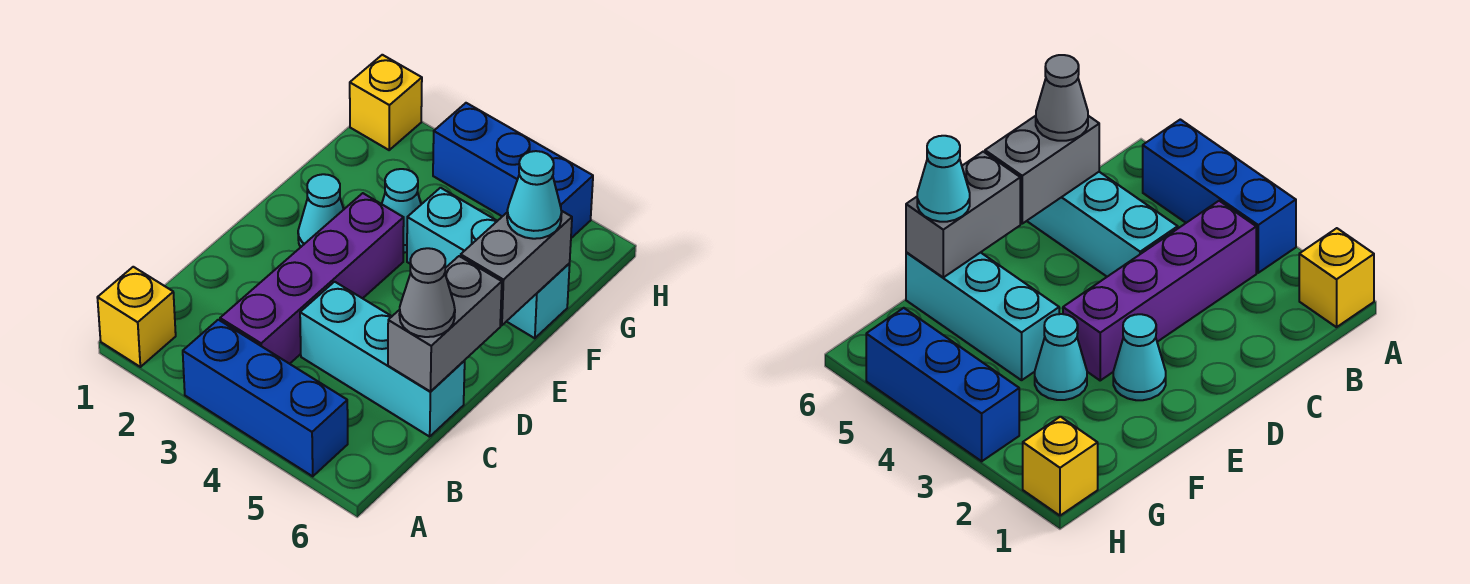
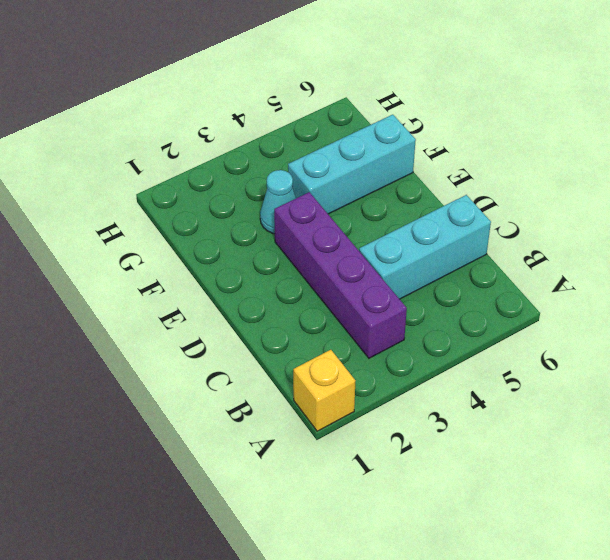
none -> blue brick A3:A5 level 1
none -> cyan cone E2 level 1
none -> yellow brick H1 level 1

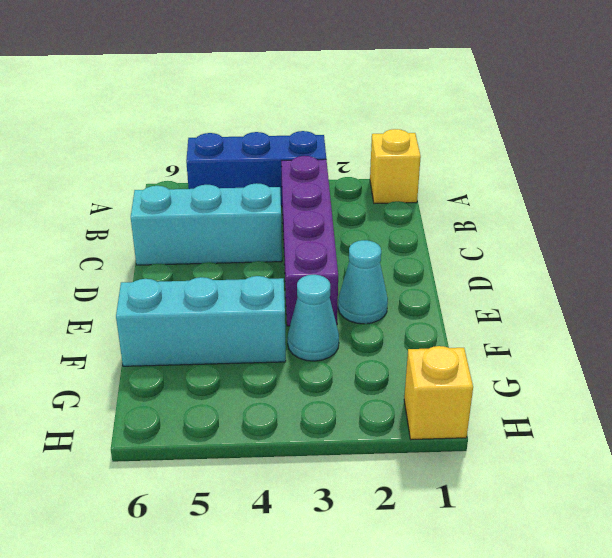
none -> blue brick H3:H5 level 1
none -> grey brick C6:D6 level 2
none -> grey brick E6:F6 level 2

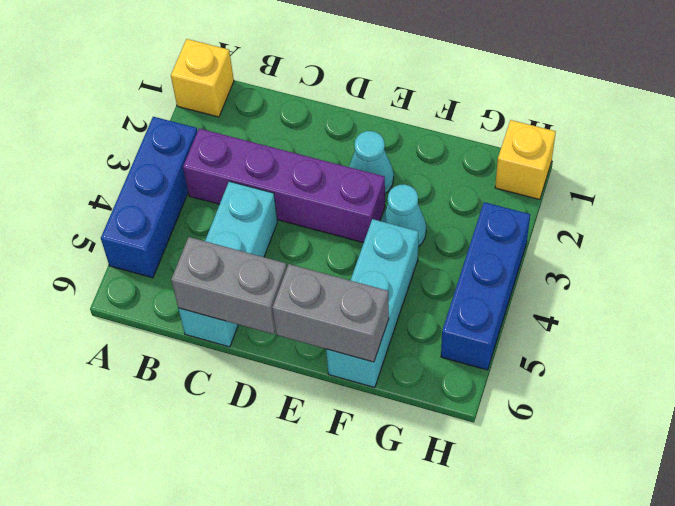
none -> grey cone C6 level 3
none -> cyan cone F6 level 3

